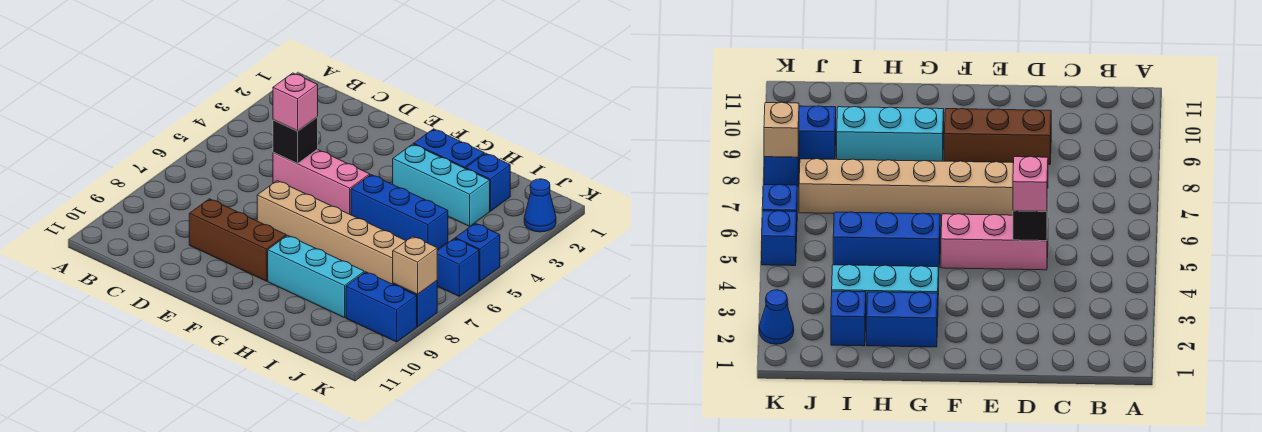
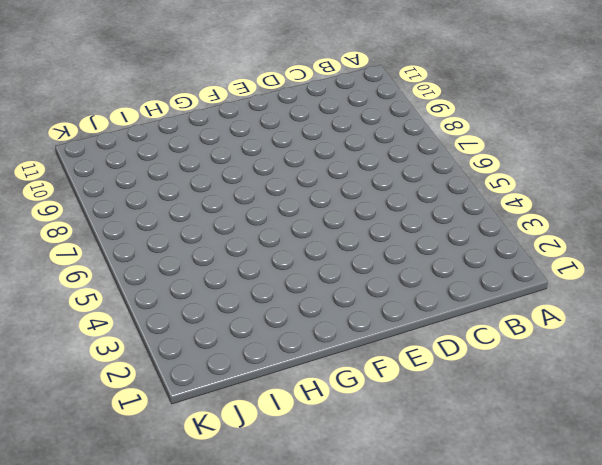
none -> pink brick D5:F5 level 1
none -> brown brick D9:F9 level 1
none -> tan brick E7:J7 level 1

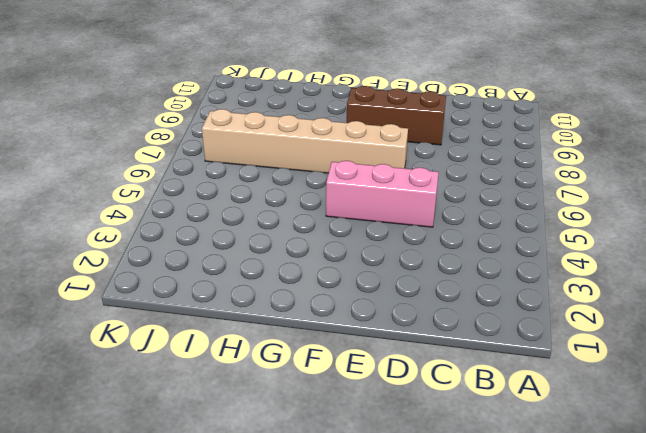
none -> blue brick G2:H2 level 1
none -> cyan brick G3:I3 level 1
none -> blue brick G5:I5 level 1

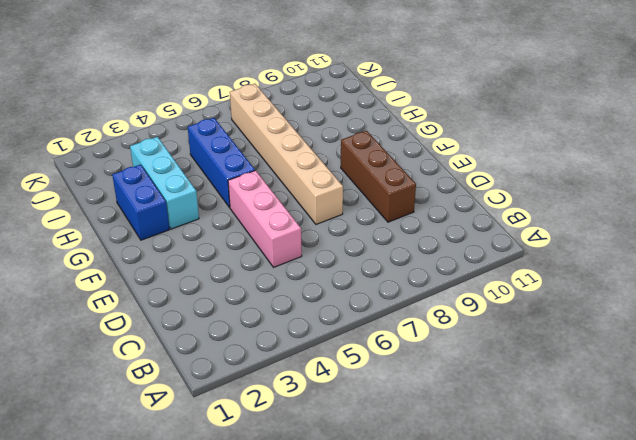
none -> cyan brick G9:I9 level 1
none -> blue brick I2 level 1
none -> blue brick J9:K9 level 1

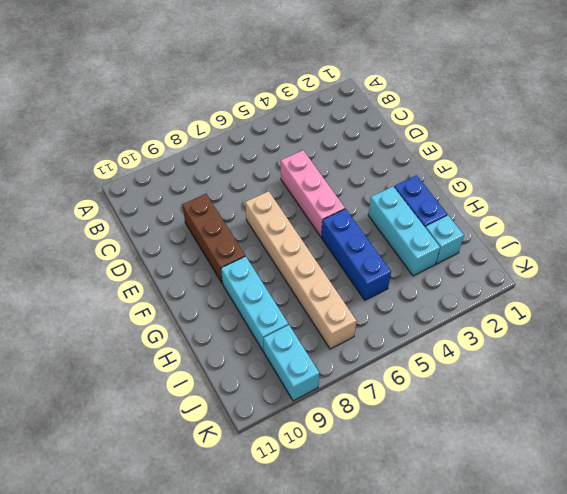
cyan brick I2 level 1 -> blue brick I2 level 1
cyan brick J9:K9 level 1 -> blue brick J9:K9 level 1
none -> blue cone K2 level 1
none -> blue brick K5 level 1
none -> blue brick K6 level 1

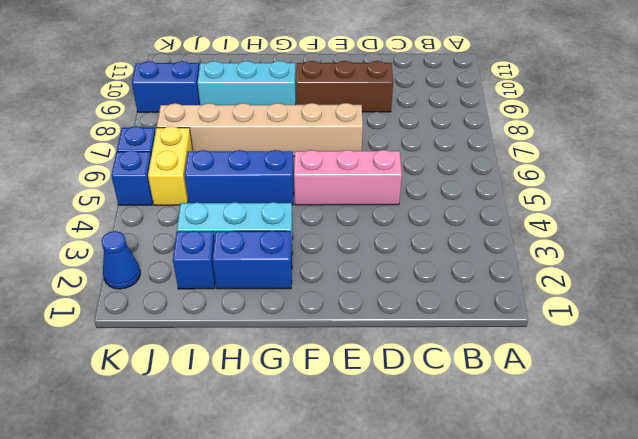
yellow brick J5:J6 level 1 -> none
none -> blue brick K8 level 1
none -> black brick D5 level 2
none -> tan brick K8 level 2

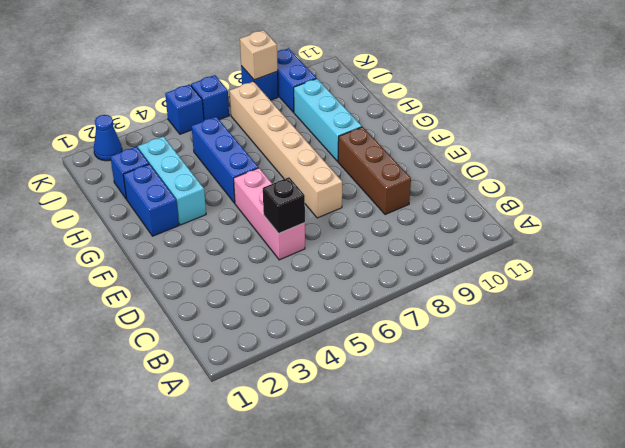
none -> pink brick D5 level 3

